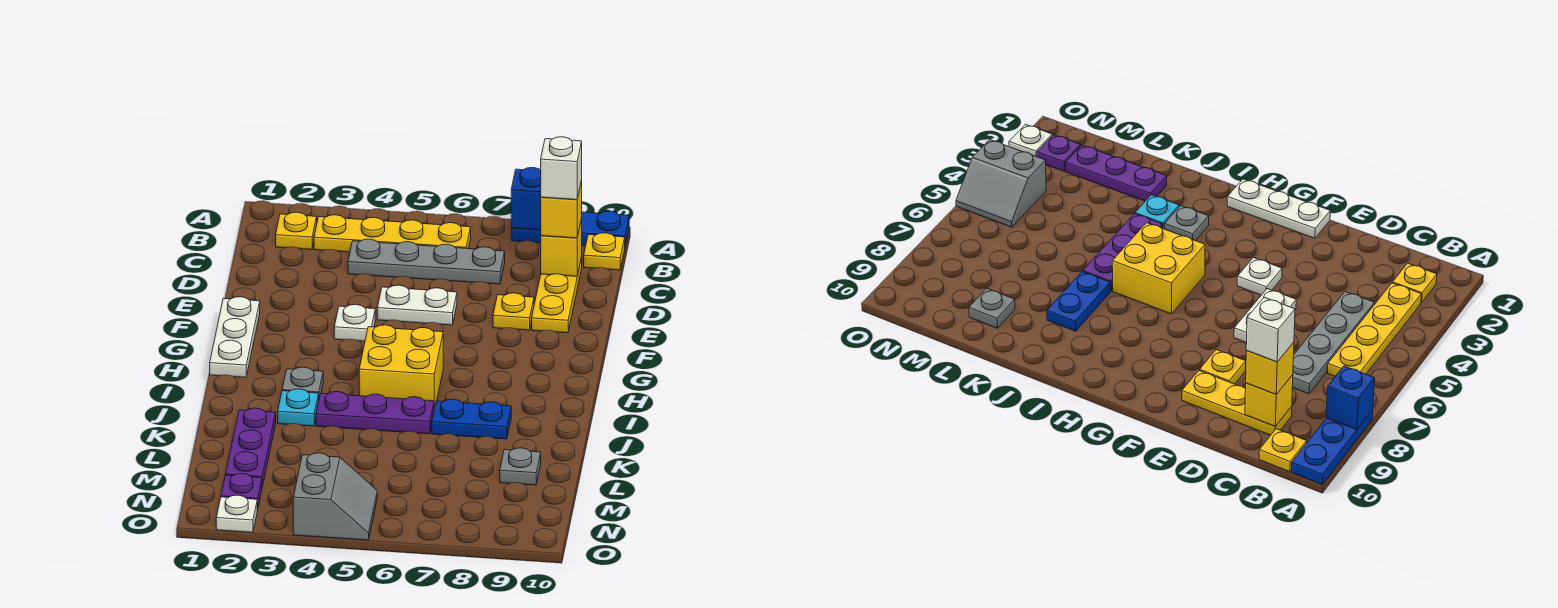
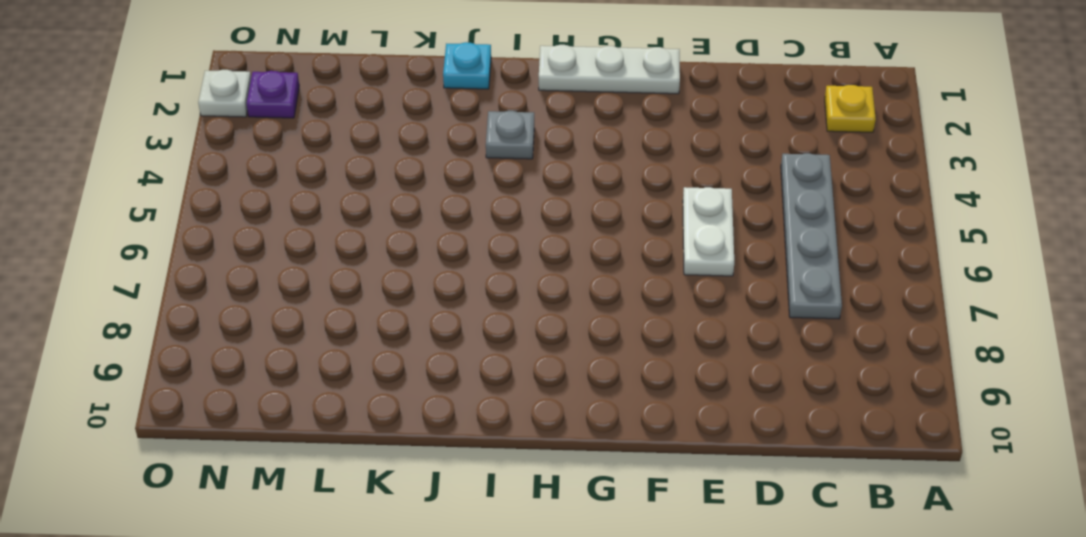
cyan plate J1 level 1 -> cyan plate J3 level 1
none -> blue plate A8:A10 level 1
none -> yellow plate B3:B6 level 1
none -> yellow plate B10 level 1

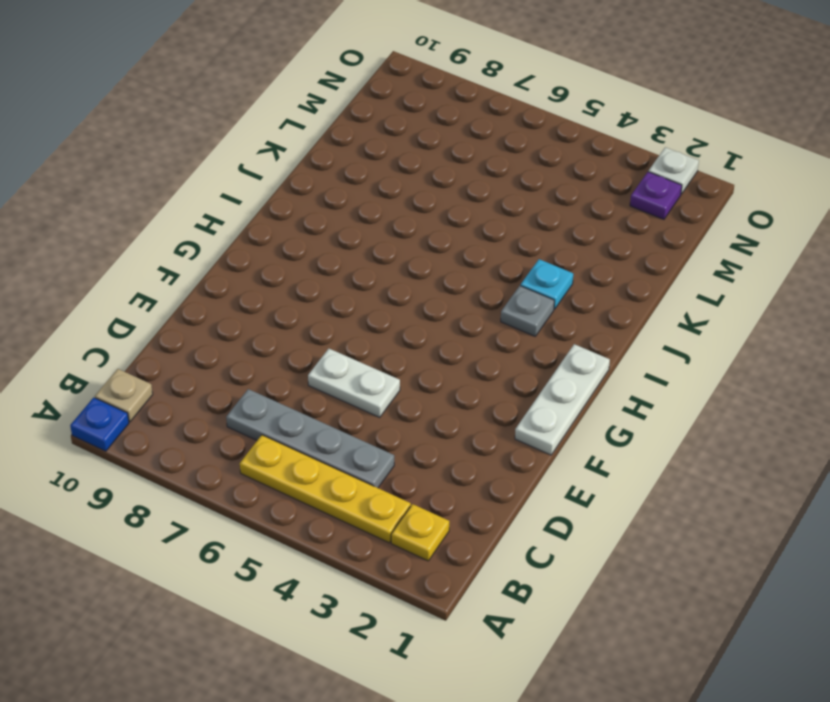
blue plate A10 level 1 -> blue plate A8:A10 level 1
tan plate B10 level 1 -> yellow plate B10 level 1
none -> yellow plate C9:E9 level 1
none -> yellow plate E8 level 1
none -> white plate F4 level 1

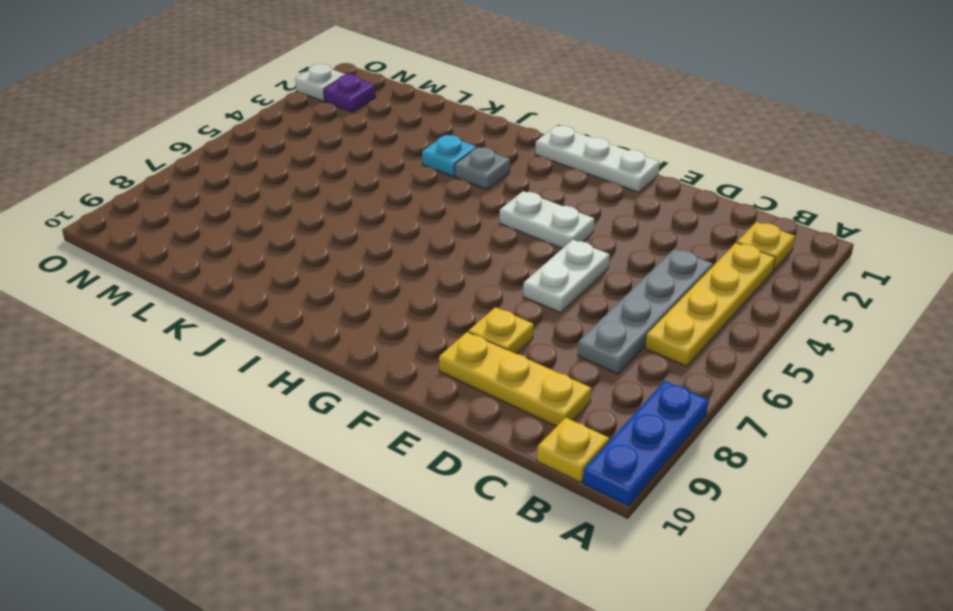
white plate F4:G4 level 1 -> white plate F4 level 1
none -> yellow brick H5:I6 level 1
none -> purple plate J4:J6 level 1
none -> blue plate J7:J8 level 1

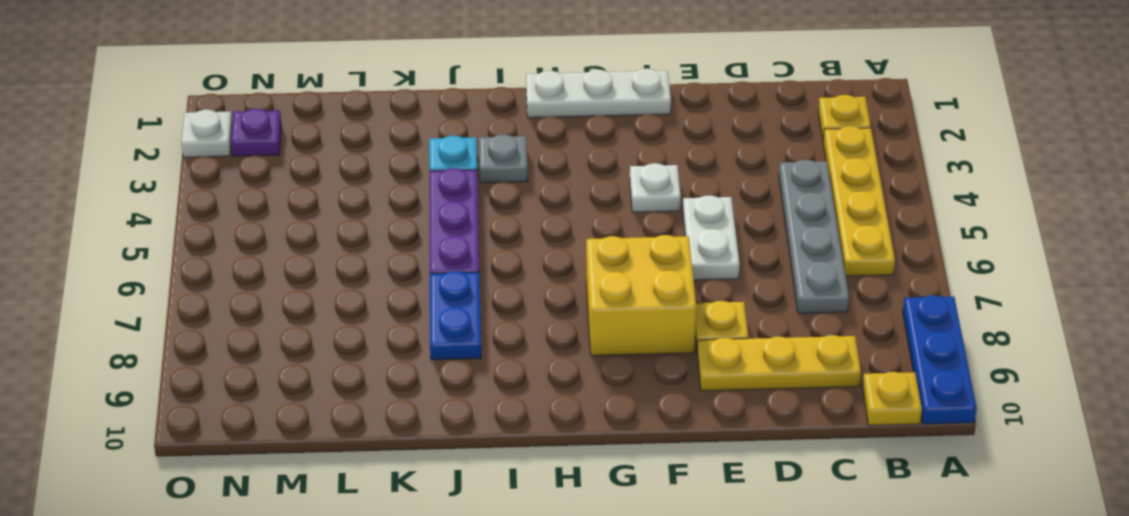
yellow brick F7:G8 level 1 -> yellow brick H5:I6 level 1
none -> purple plate K2:M2 level 1
none -> grey plate L9 level 1
none -> grey slope N4:O5 level 1 top 4

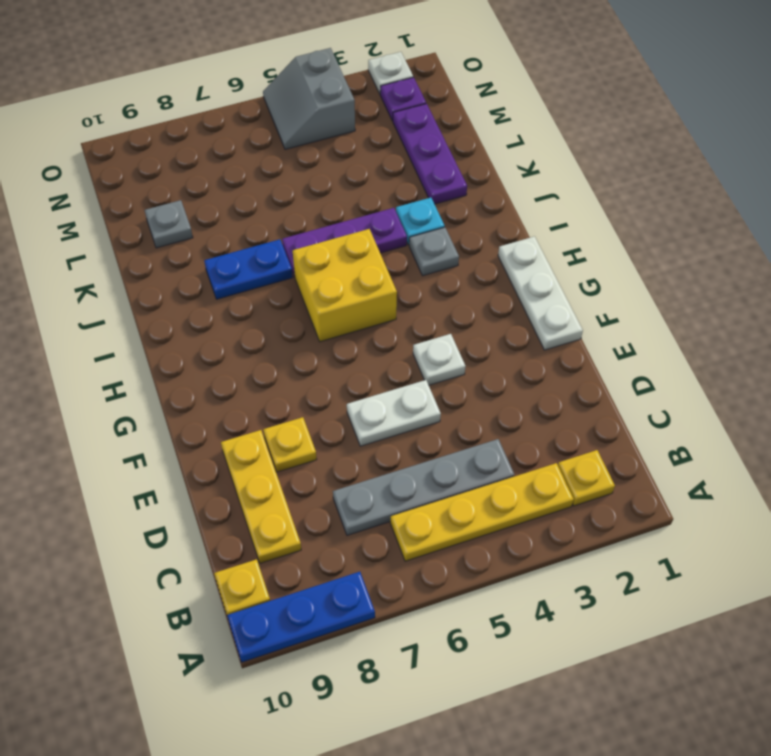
none -> blue brick A8 level 2
none -> yellow brick C9 level 2
none -> yellow brick C9 level 3

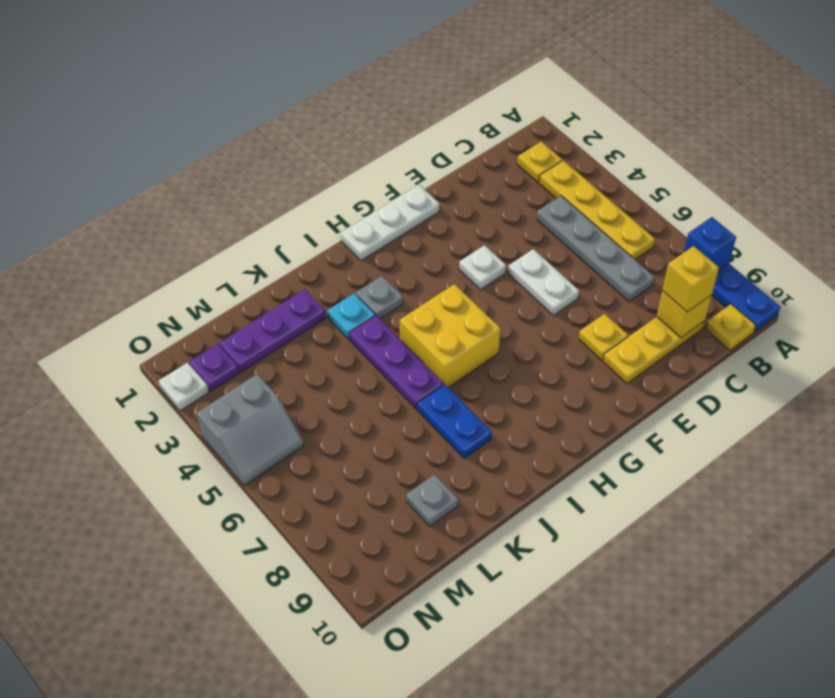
none -> white brick C9 level 4

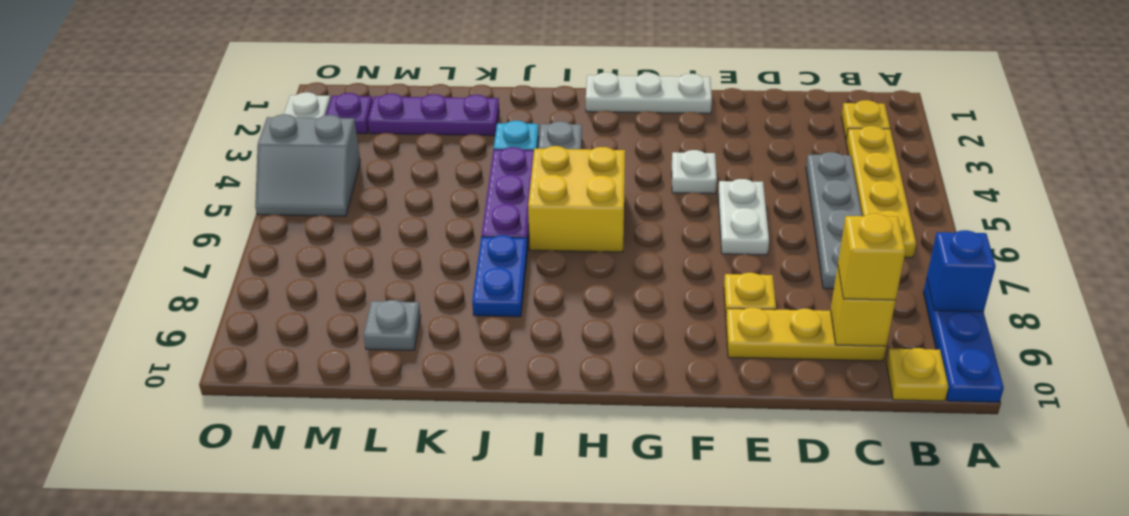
none -> white brick C9 level 4

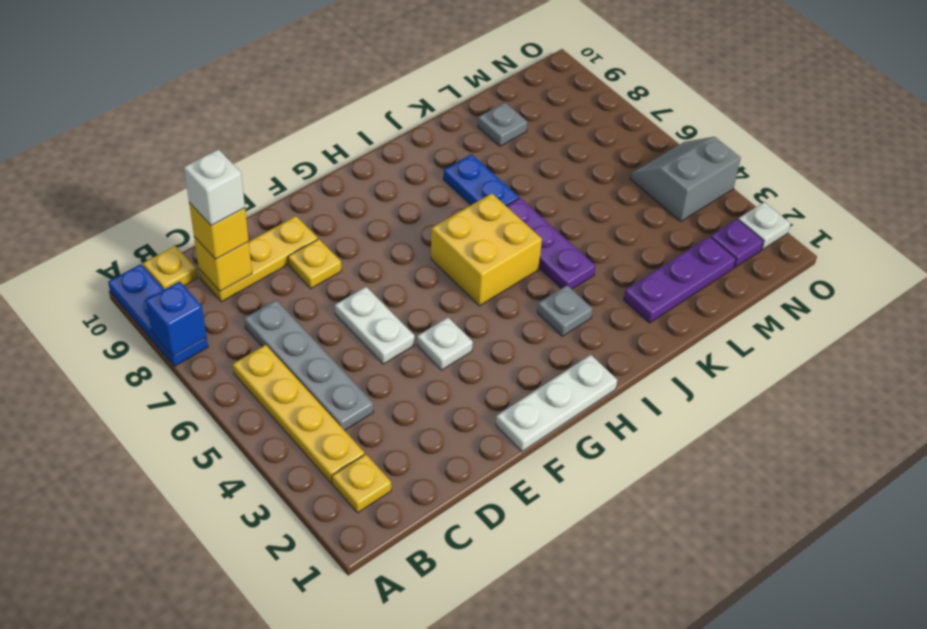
none -> cyan plate J3 level 1

